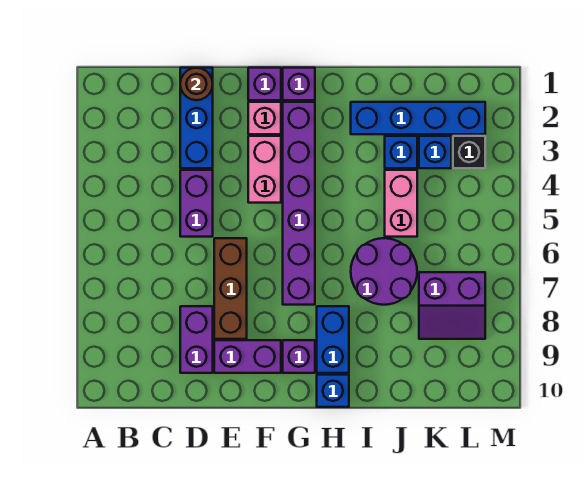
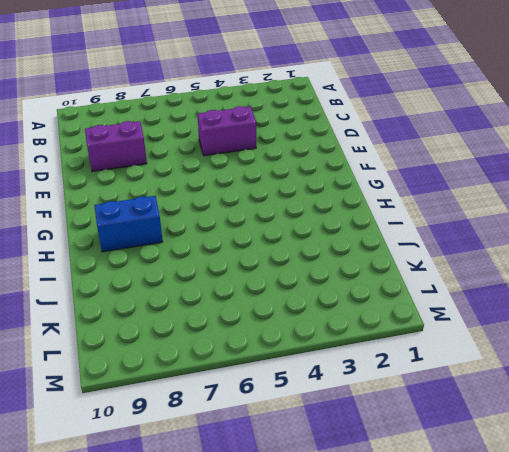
none -> blue brick D1:D3 level 1
none -> brown brick E6:E8 level 1
none -> purple brick E9:F9 level 1

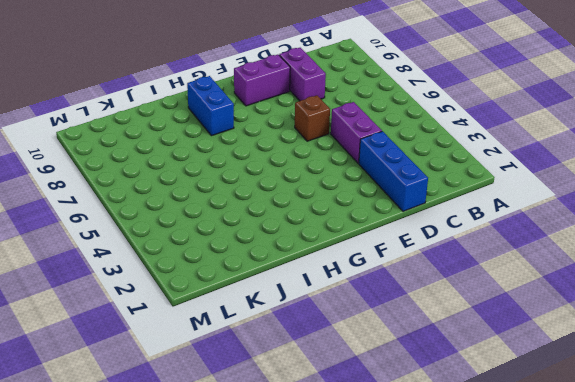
brown brick E6 level 1 -> brown brick E6:E8 level 1
none -> purple brick F1 level 1
none -> pink brick F2 level 1
none -> pink brick F3:F4 level 1

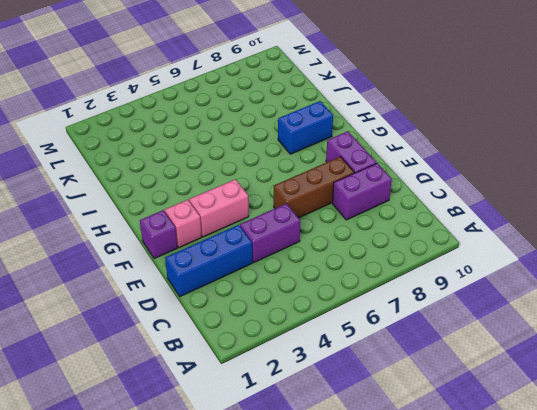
none -> purple brick G1 level 1
none -> purple brick G2:G7 level 1
none -> purple brick G9 level 1

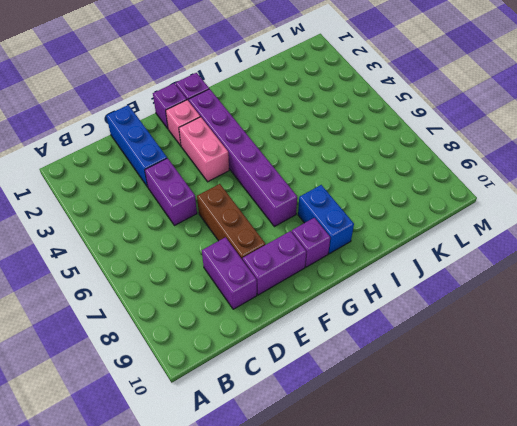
none -> blue brick H10 level 1
none -> blue brick I2:L2 level 1
none -> purple round brick I6:J7 level 1

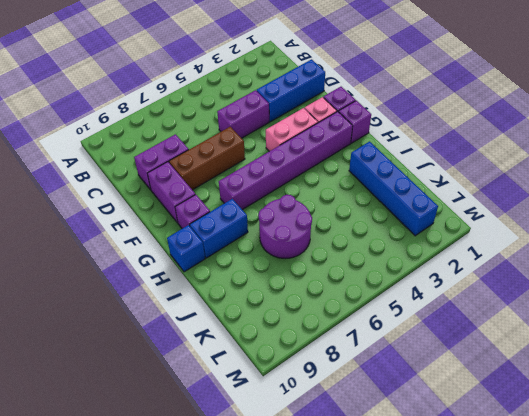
none -> blue brick J3 level 1
none -> pink brick J4:J5 level 1
none -> blue brick K3 level 1

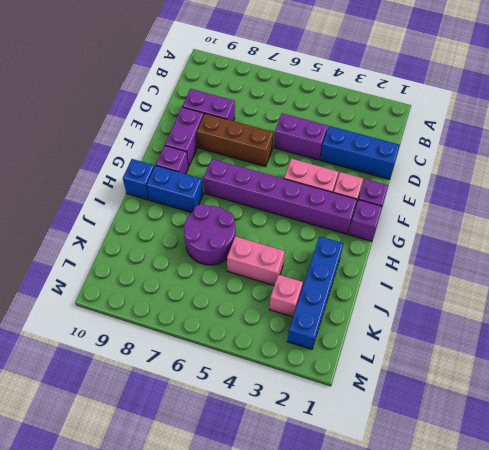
pink brick K3 level 1 -> blue brick K3 level 1
none -> blue brick J3 level 1
none -> purple slope K7:L8 level 1 top 7
none -> black brick L3 level 1

